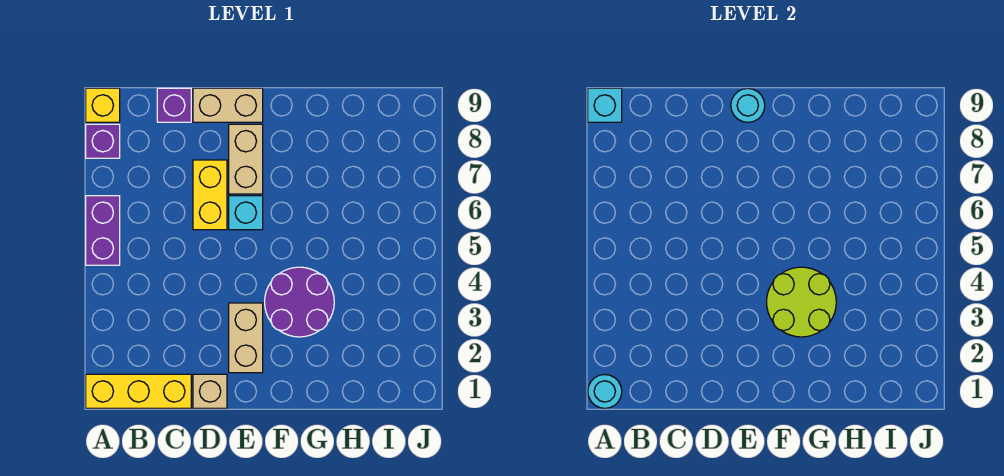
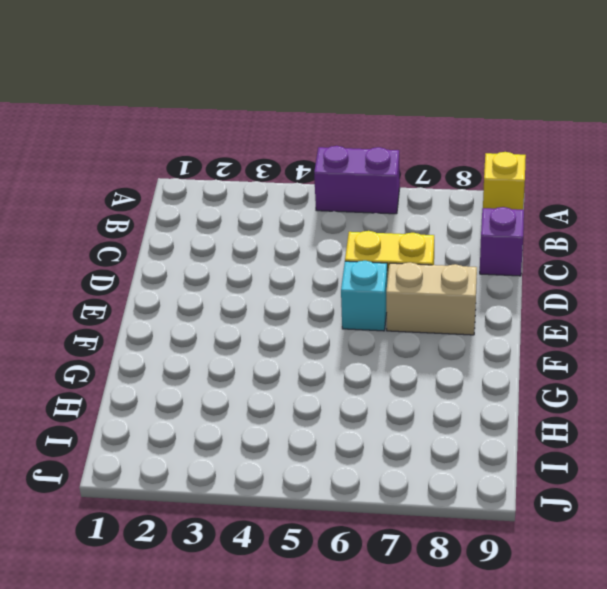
none -> yellow brick A1:C1 level 1
none -> purple brick A8 level 1
none -> tan brick D1 level 1

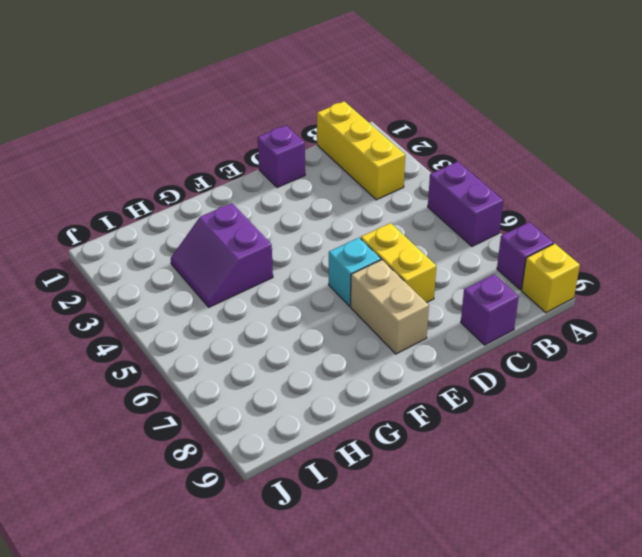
yellow brick B1:B3 level 1 -> yellow brick A1:C1 level 1
purple brick D1 level 1 -> tan brick D1 level 1
purple slope G3:H4 level 1 top G -> purple round brick F3:G4 level 1
none -> tan brick D9:E9 level 1
none -> tan brick E2:E3 level 1
none -> cyan round brick A1 level 2

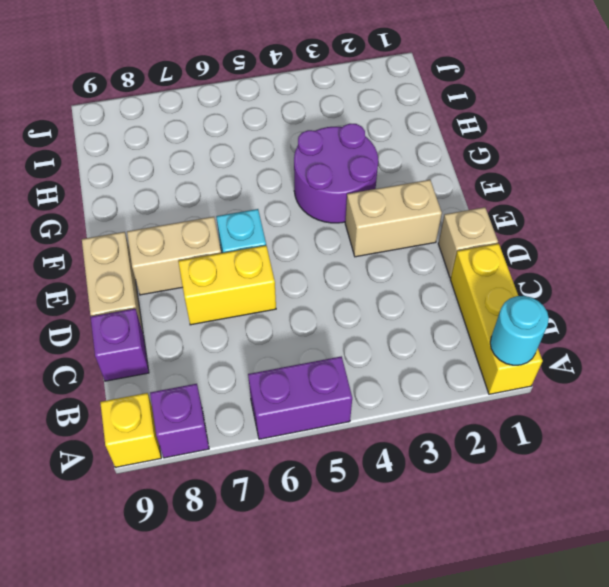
none -> cyan brick A9 level 2
none -> cyan round brick E9 level 2
none -> lime round brick F3:G4 level 2

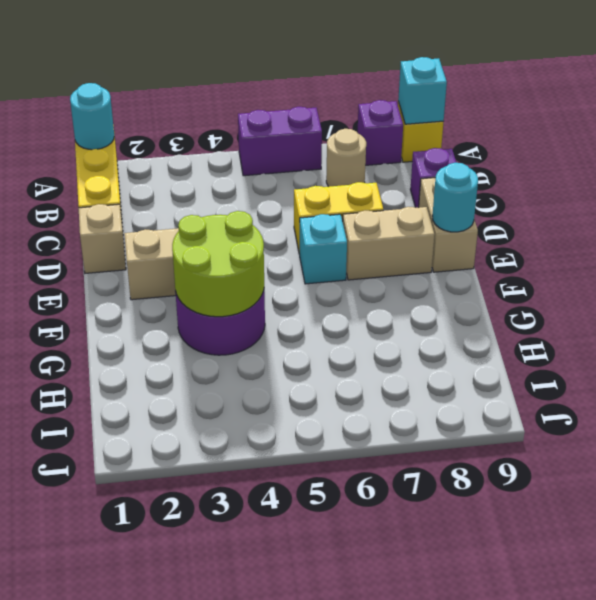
tan round brick B7 level 1 -> none

